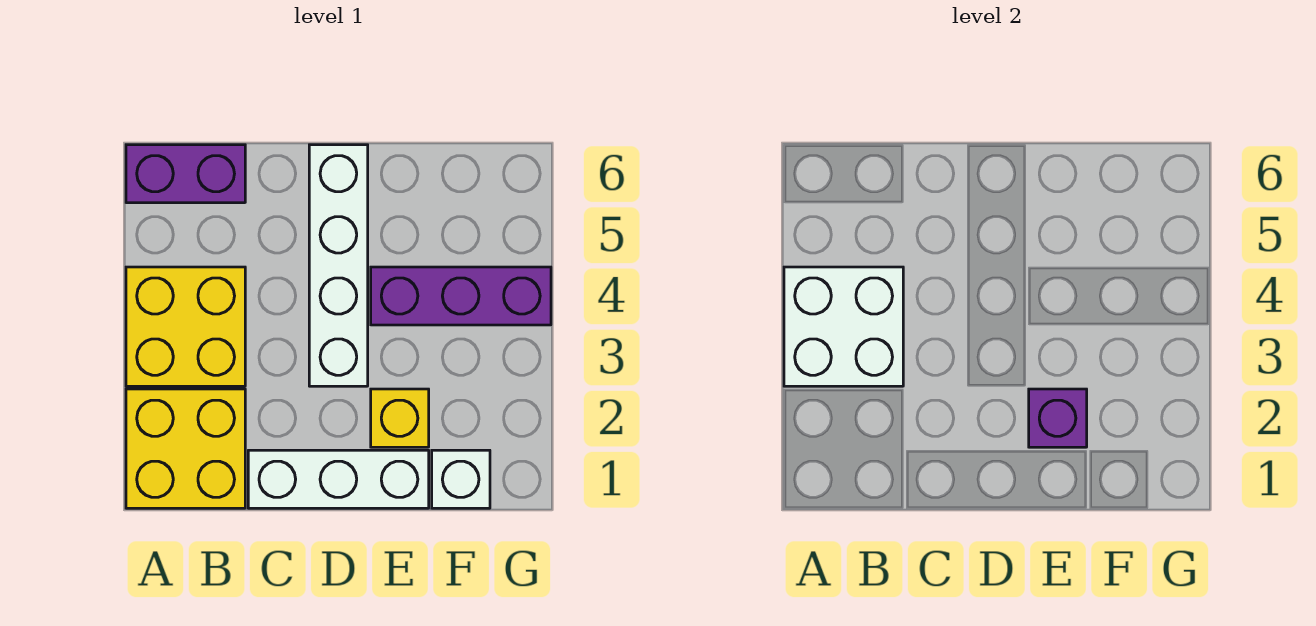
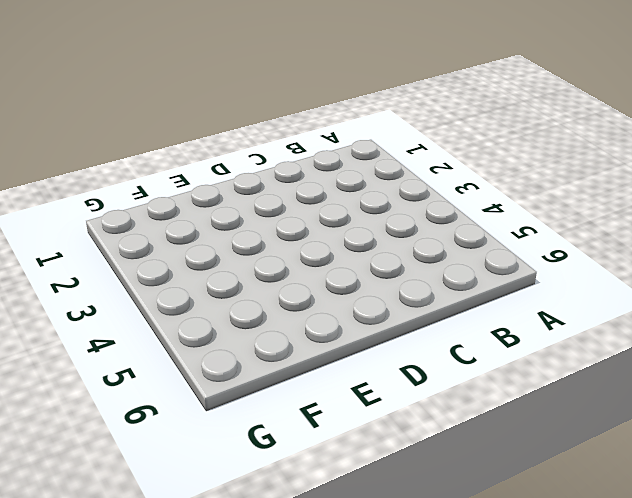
none -> yellow brick A1:B2 level 1
none -> yellow brick A3:B4 level 1

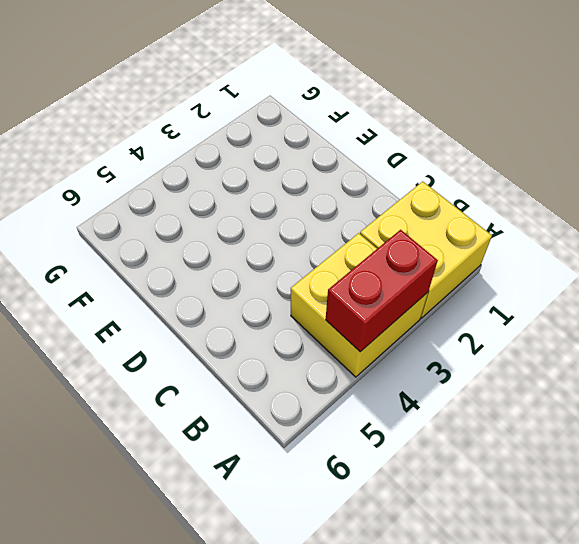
red brick A3:A4 level 2 -> white brick A3:B4 level 2
none -> purple brick A6:B6 level 1
none -> white brick C1:E1 level 1

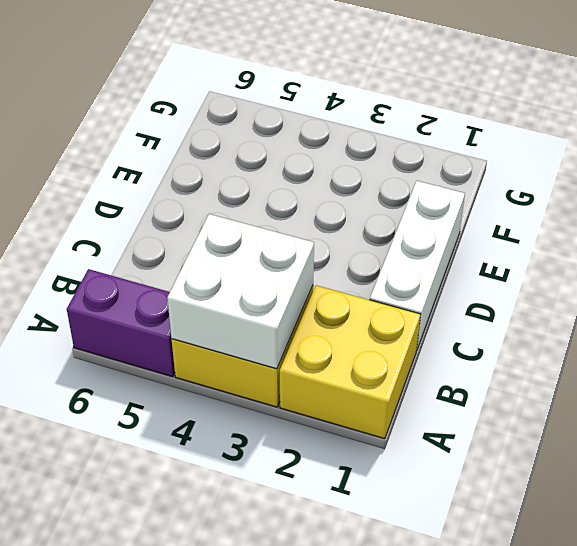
purple brick A5:A6 level 1 -> purple brick A6:B6 level 1
none -> white brick D3:D6 level 1
none -> yellow brick E2 level 1

